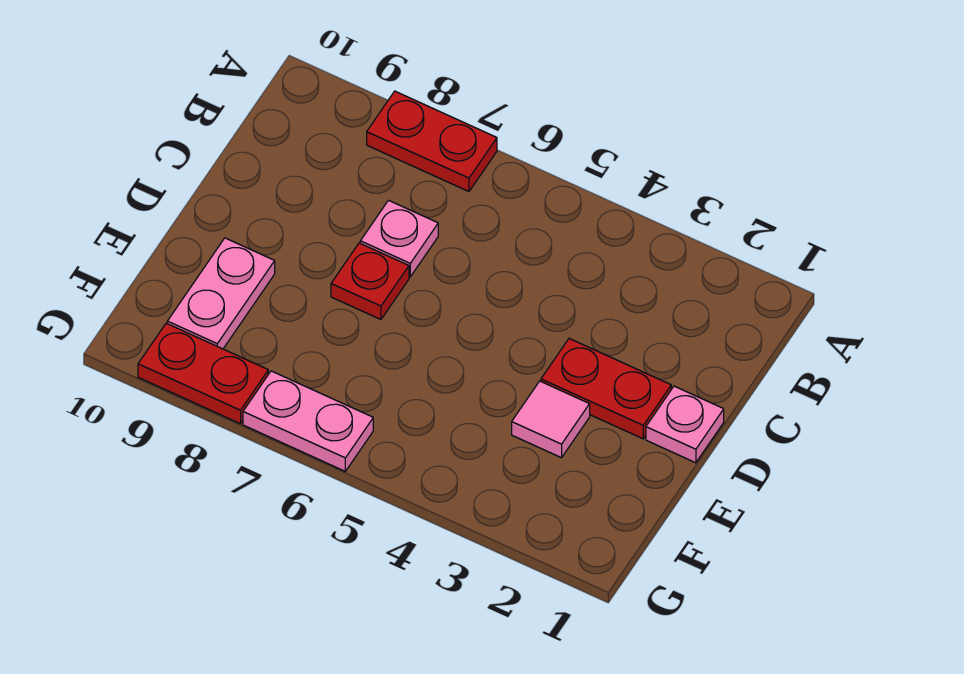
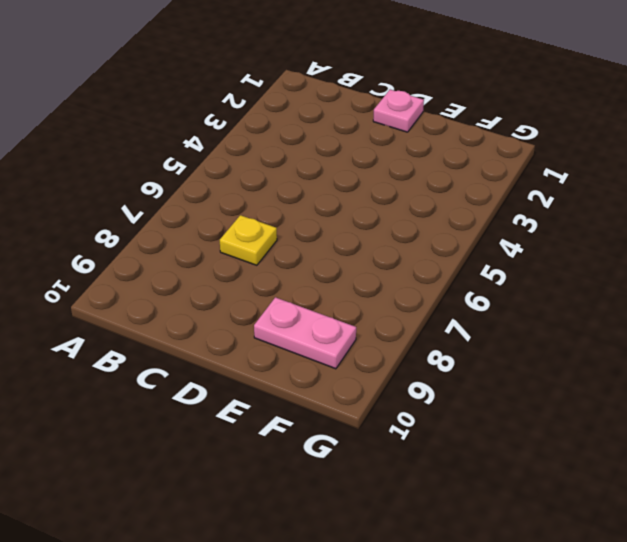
yellow plate C7 level 1 -> pink plate C7 level 1
none -> red plate A7:A8 level 1
none -> red plate D2:D3 level 1

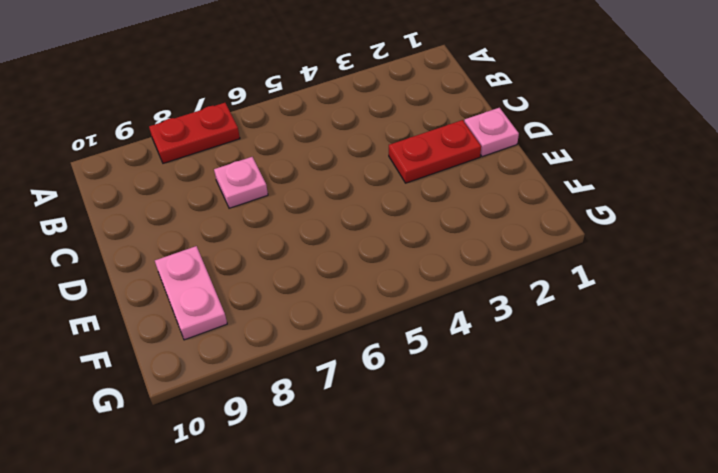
none -> red plate D7 level 1
none -> pink tile E3 level 1

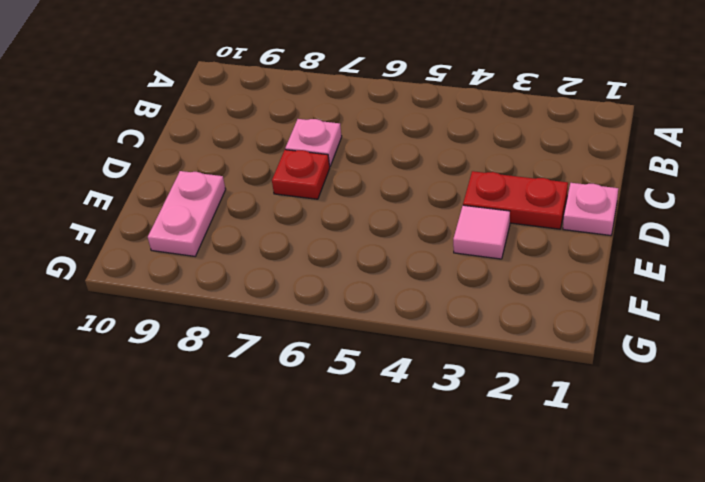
none -> red plate A7:A8 level 1
none -> pink plate G6:G7 level 1

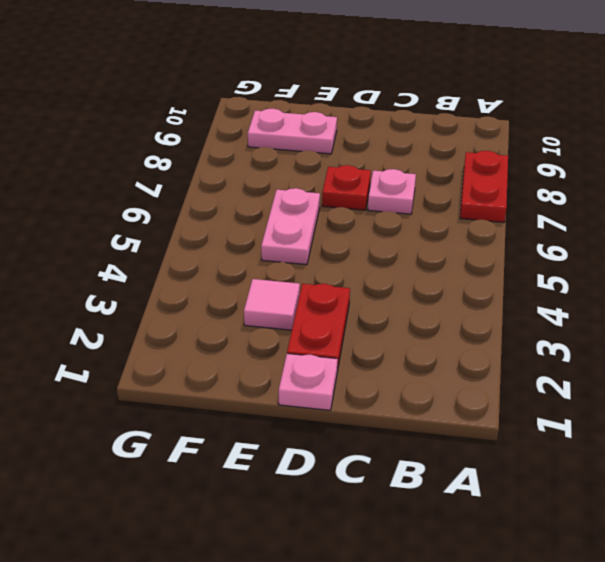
pink plate E5:E6 level 1 -> pink plate G6:G7 level 1
none -> red plate G8:G9 level 1

